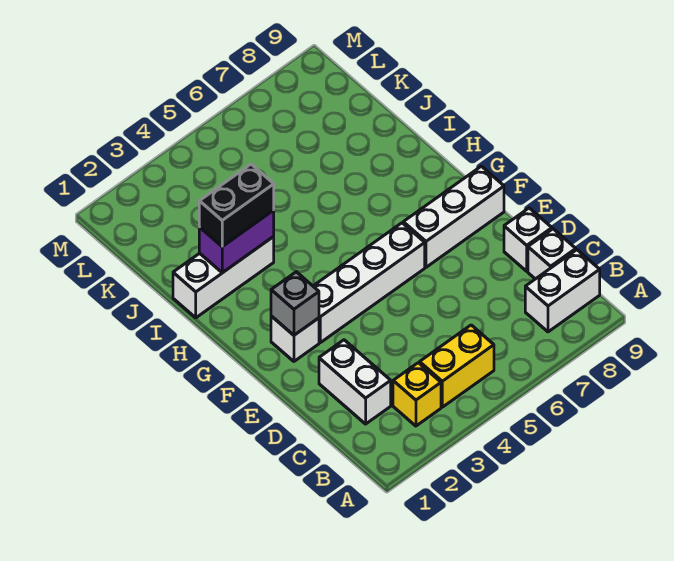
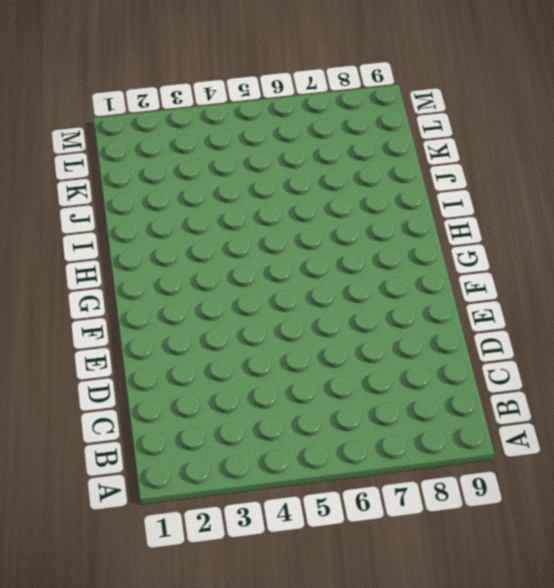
none -> yellow brick B3 level 1
none -> yellow brick B4:B5 level 1
none -> white brick B8:B9 level 1

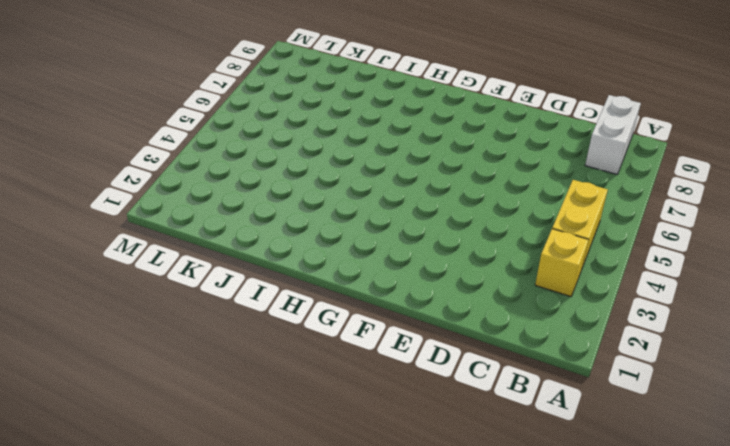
none -> white brick C2:D2 level 1
none -> white brick C9 level 1
none -> white brick D9 level 1

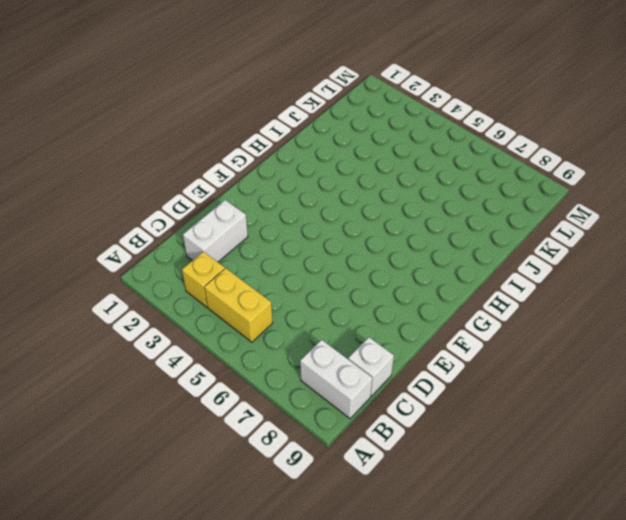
none -> white brick D9 level 1
none -> white brick F2 level 1
none -> white brick F3:F6 level 1

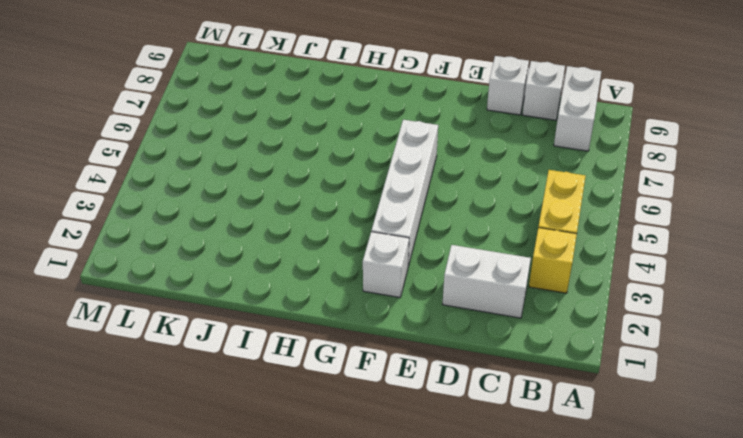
none -> white brick F7:F9 level 1
none -> white brick I1:I3 level 1
none -> grey brick F2 level 2

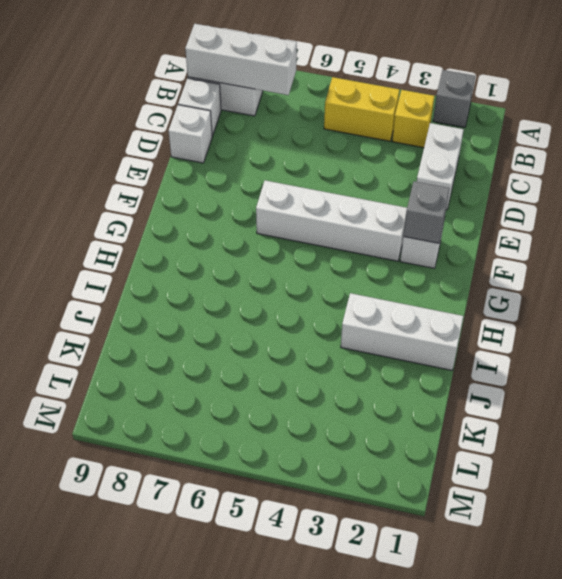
grey brick A2 level 1 -> none
white brick B7:B9 level 2 -> white brick F7:F9 level 1
none -> purple brick I2:I3 level 2
none -> black brick I2:I3 level 3

